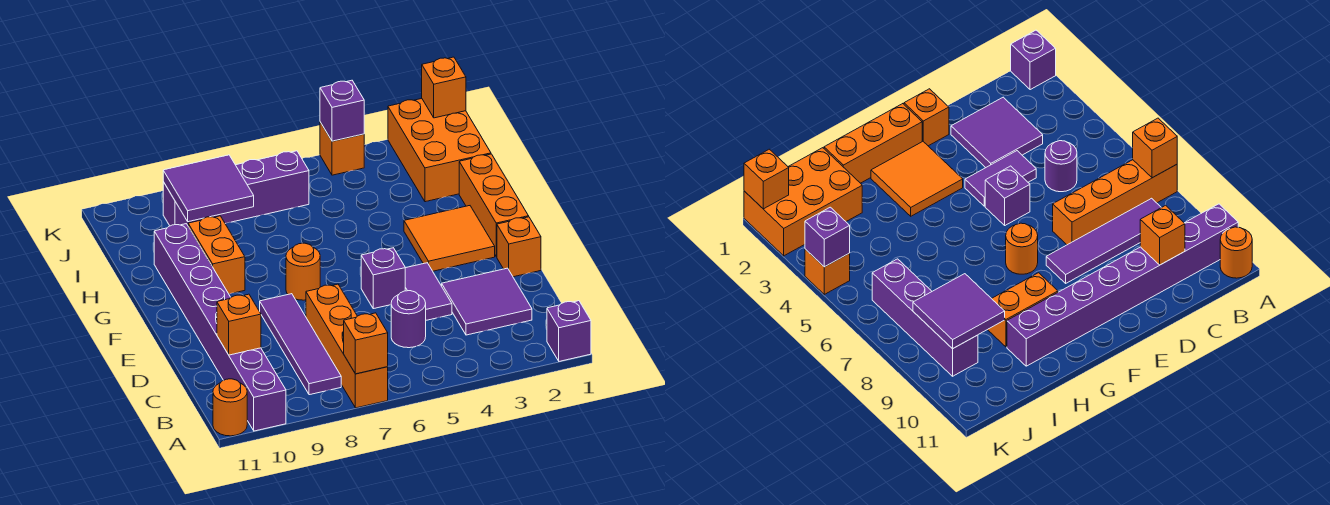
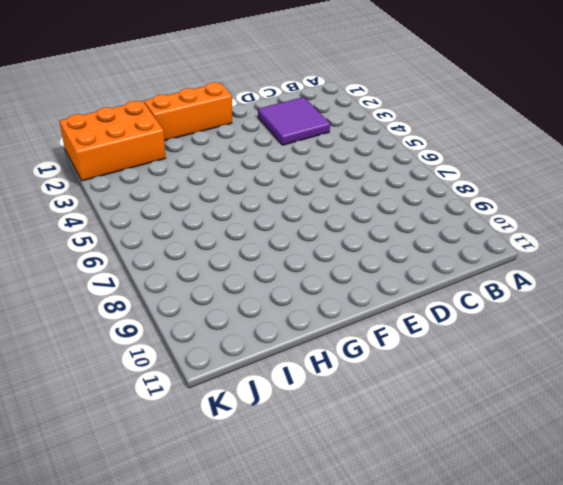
none -> purple brick A1 level 1
none -> orange brick A7:D7 level 1
none -> purple brick A10:H10 level 1

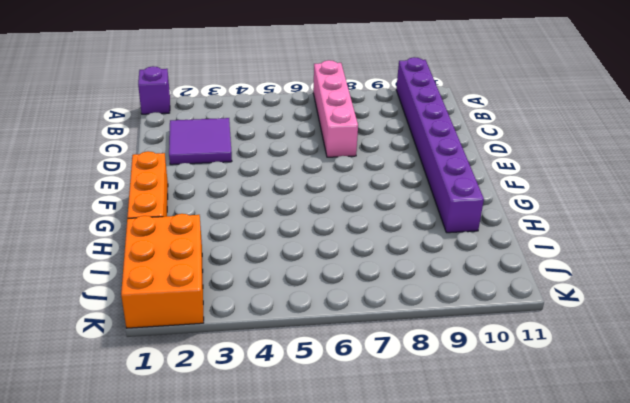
pink brick A7:D7 level 1 -> orange brick A7:D7 level 1
none -> orange round brick A11 level 1
none -> purple tile B8:E8 level 1
none -> purple round brick C5 level 1

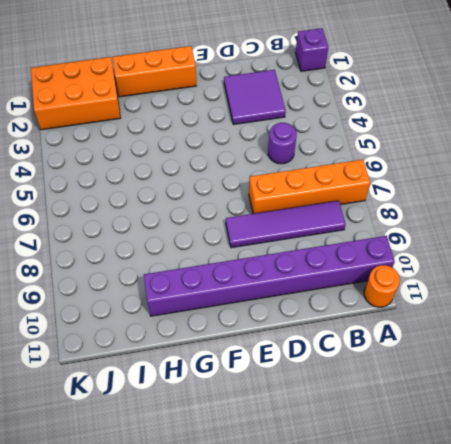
none -> purple tile D4:E4 level 1
none -> orange brick E1 level 1
none -> purple brick E5 level 1

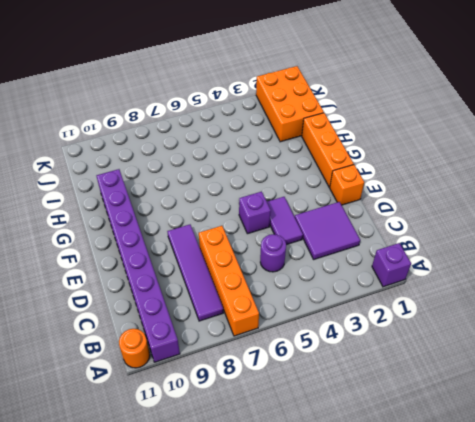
none -> orange tile F2:G3 level 1
none -> orange round brick F7 level 1
none -> orange brick G9:H9 level 1

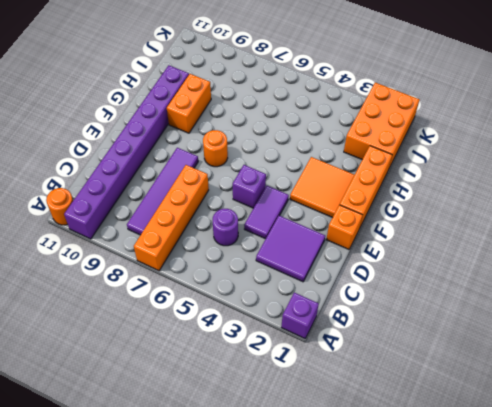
none -> purple brick J6:J9 level 1
none -> orange brick K4 level 1
none -> orange brick A7 level 2

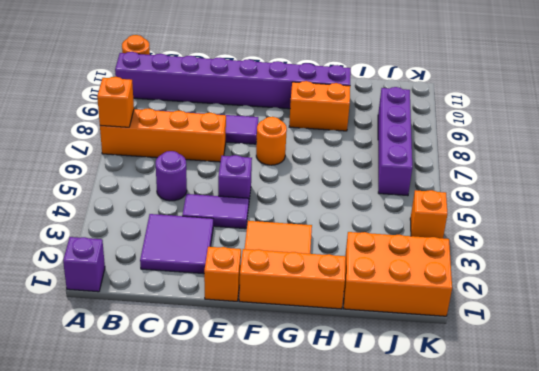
none -> orange brick C10 level 2
none -> purple tile I8:J9 level 2
none -> orange brick K1 level 2

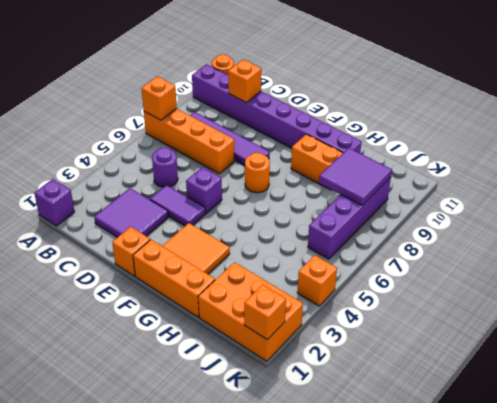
none -> purple brick K4 level 2

